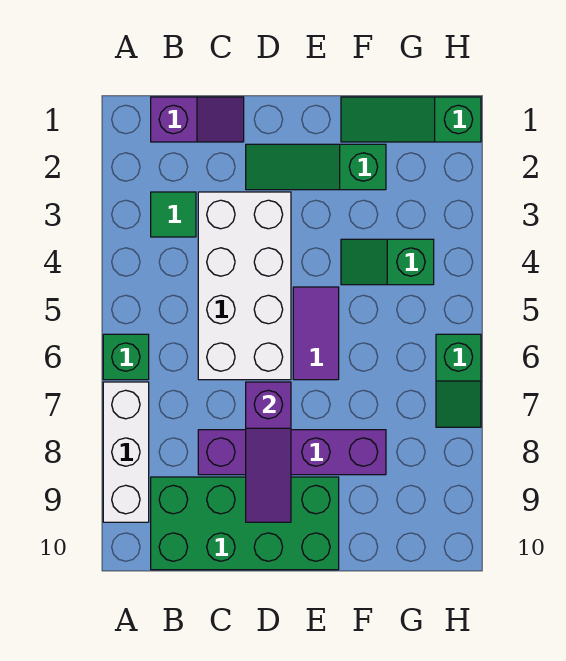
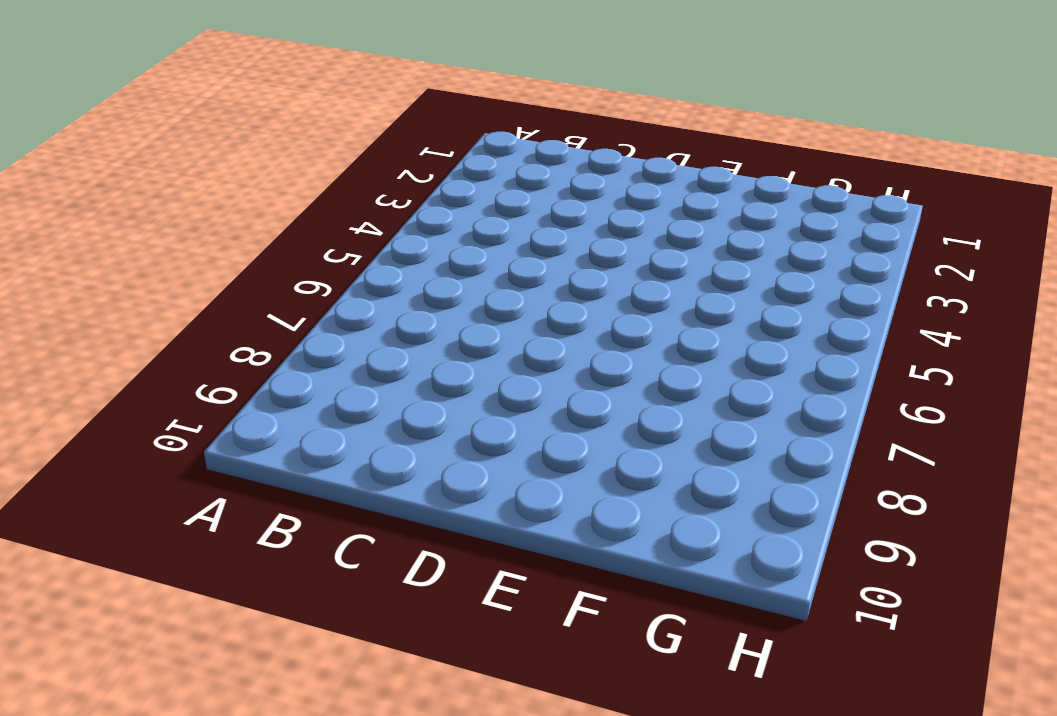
none -> green brick A6 level 1
none -> white brick A7:A9 level 1
none -> purple slope B1:C1 level 1 top B

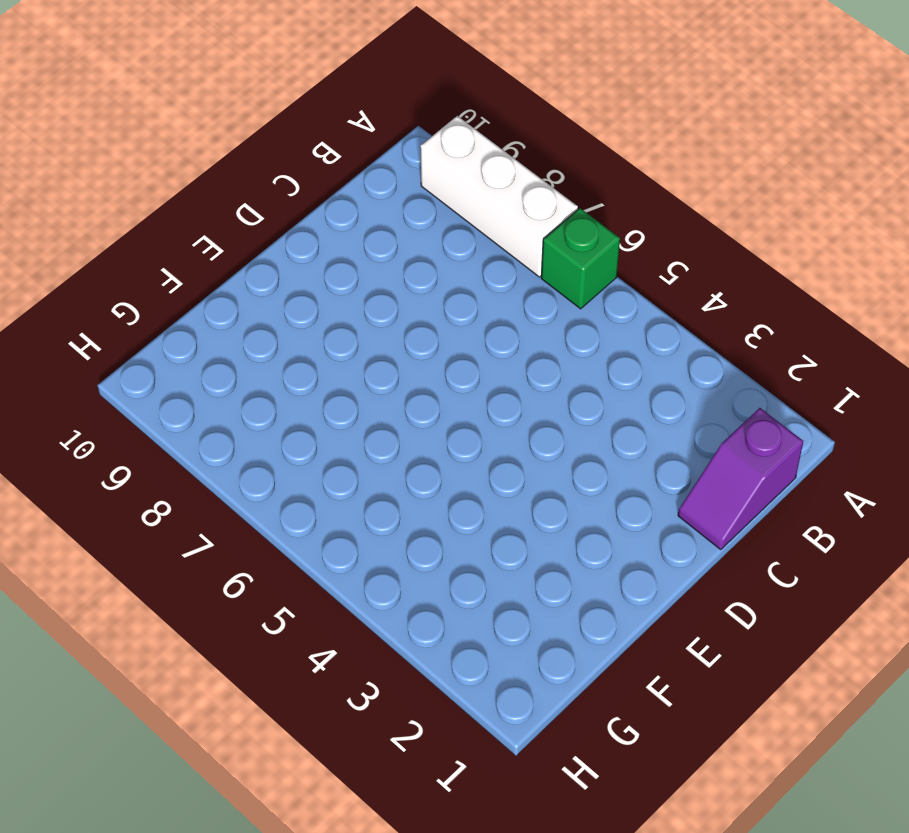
none -> green tile B3 level 1
none -> green brick B9:E10 level 1
none -> white brick C3:D6 level 1

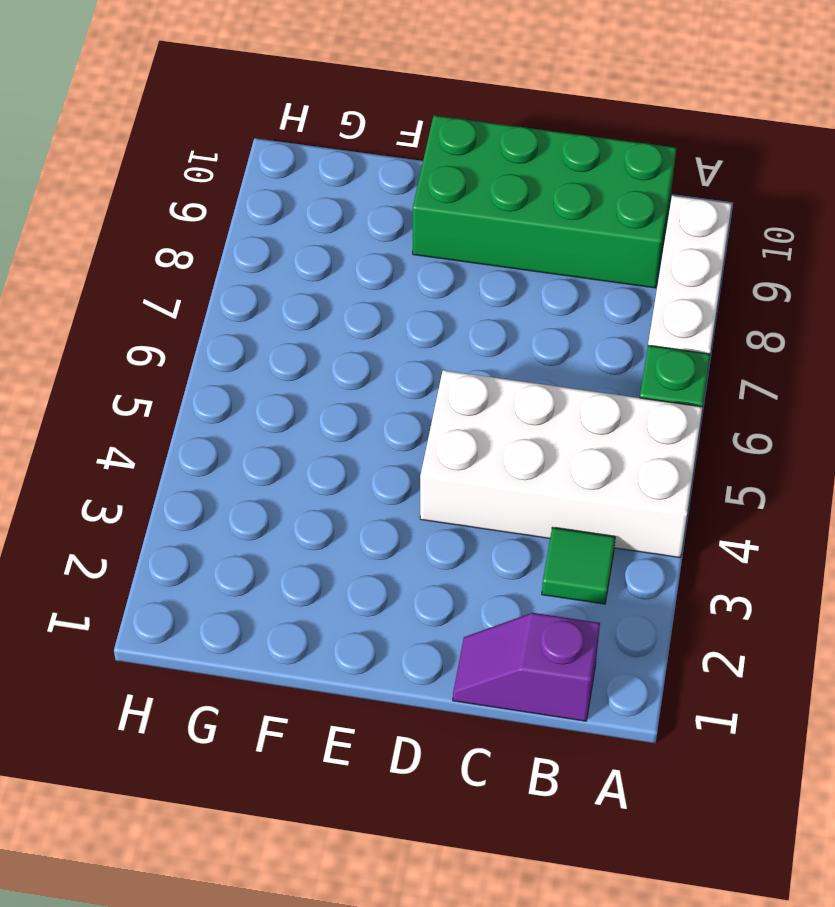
white brick A4:D5 level 1 -> white brick C3:D6 level 1
none -> purple brick C8:F8 level 1
none -> green slope D2:F2 level 1 top F
none -> purple tile E5:E6 level 1

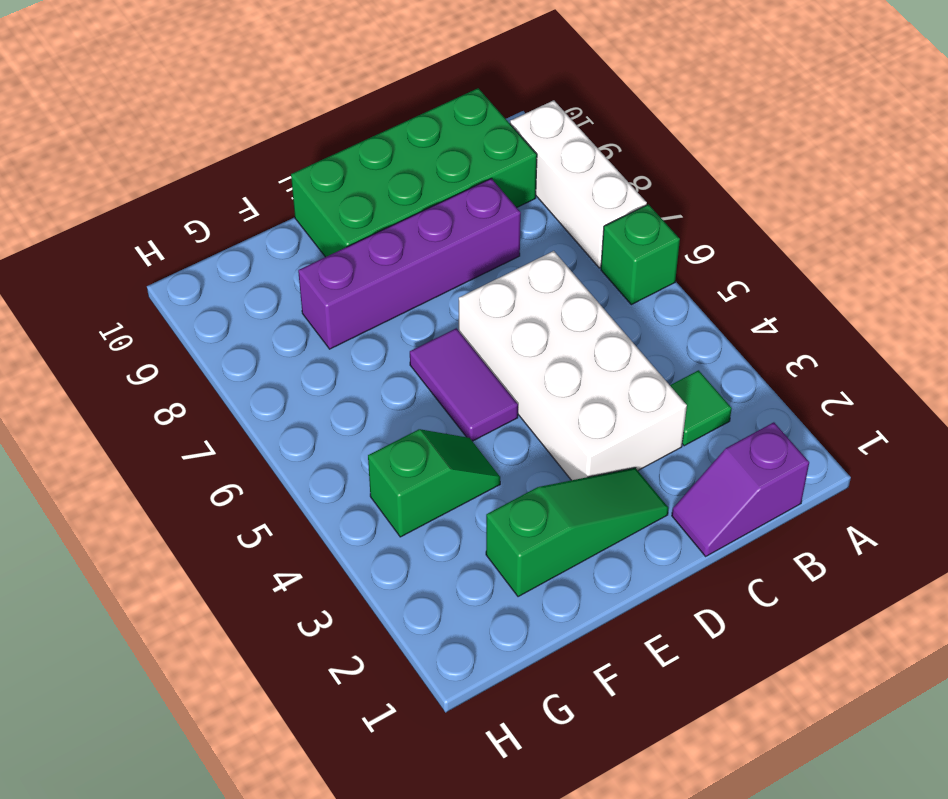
none -> green slope F1:H1 level 1 top H
none -> green slope H6:H7 level 1 top 6
none -> purple slope D7:D9 level 2 top 7

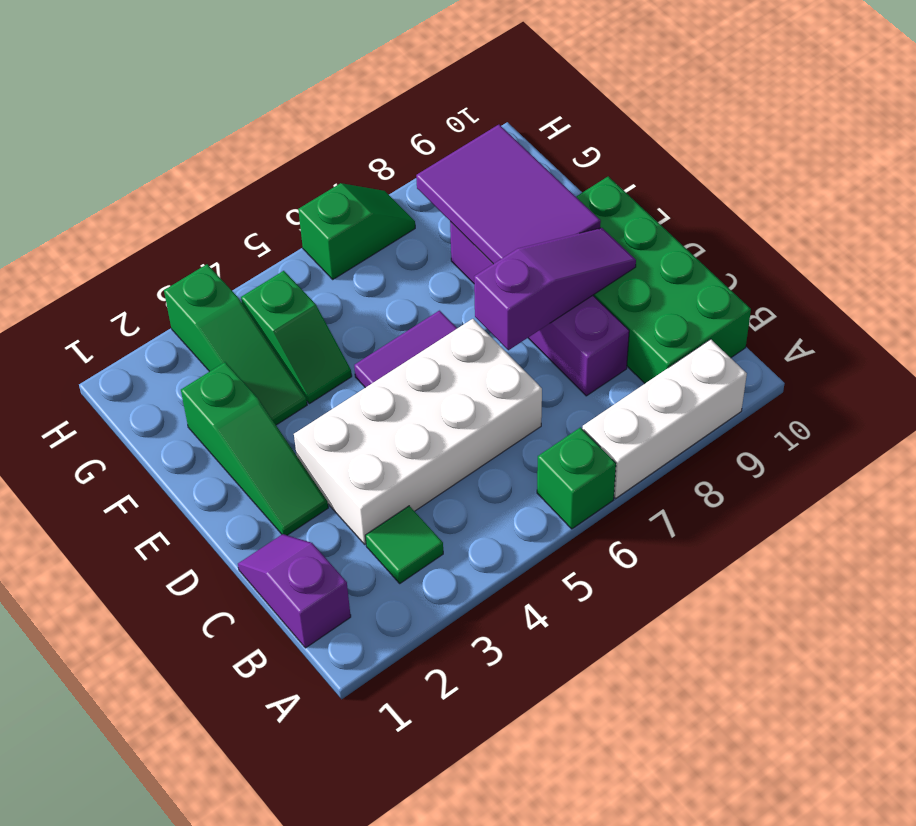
purple tile E8:G9 level 2 -> none
green slope F3:H3 level 1 top H -> green slope F1:H1 level 1 top H

